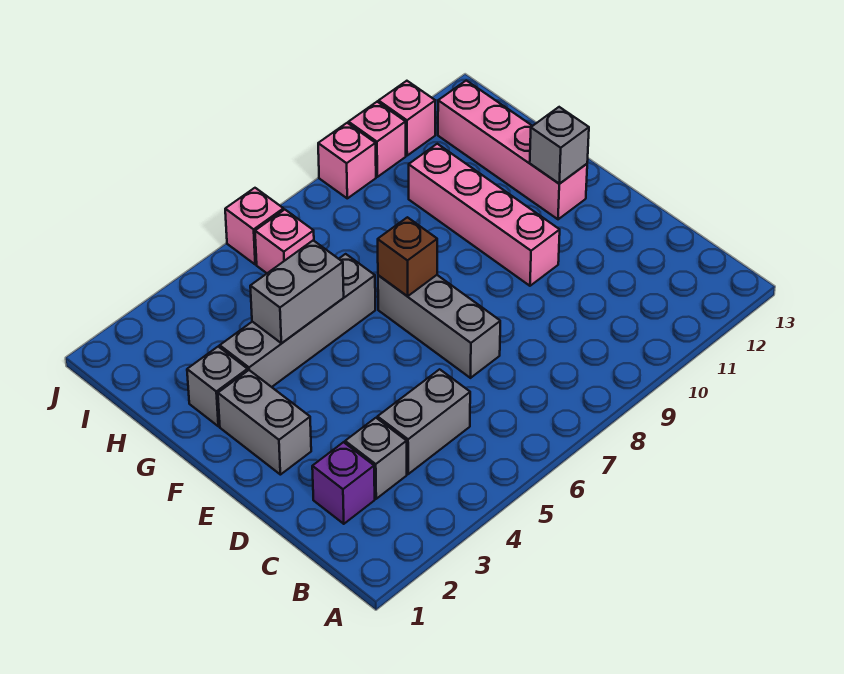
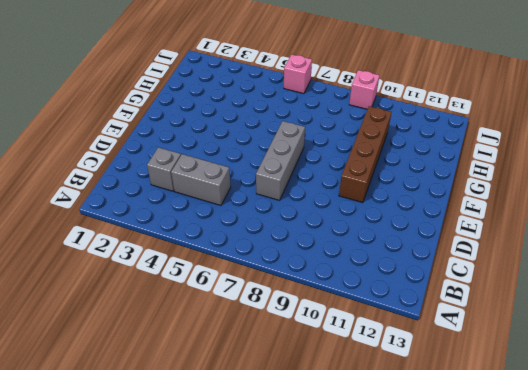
brown brick E10:H10 level 1 -> pink brick E10:H10 level 1
none -> purple brick C2 level 1
none -> grey brick E2:F2 level 1
none -> pink brick F12:I12 level 1

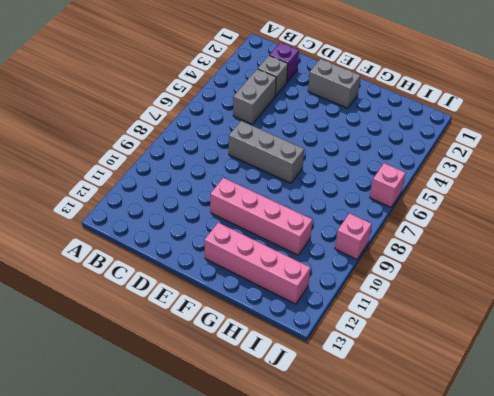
none -> grey brick G2 level 1
none -> grey brick G3:G6 level 1
none -> pink brick I6 level 1

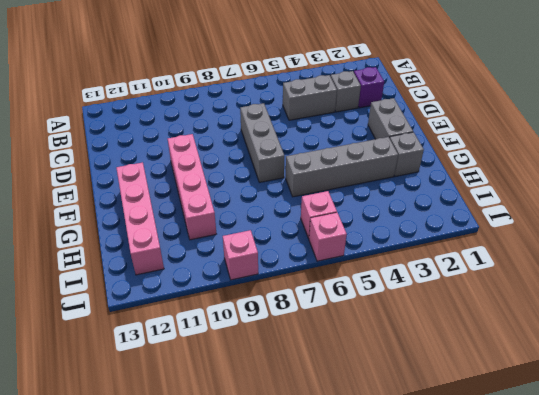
none -> pink brick J10 level 1
none -> pink brick J11 level 1
none -> brown brick F7 level 2

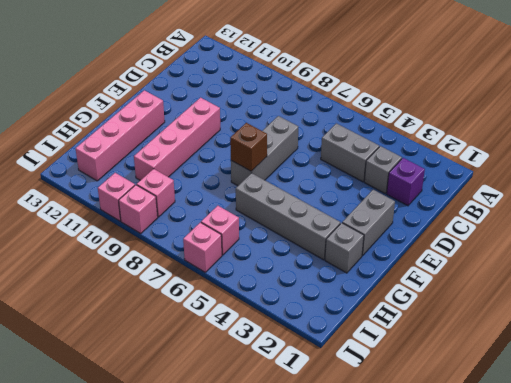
pink brick I9 level 1 -> pink brick J11 level 1
none -> grey brick F12 level 2
none -> grey brick G4:G5 level 2

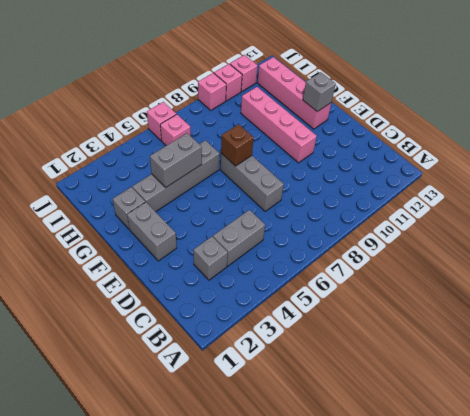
none -> purple brick C2 level 1

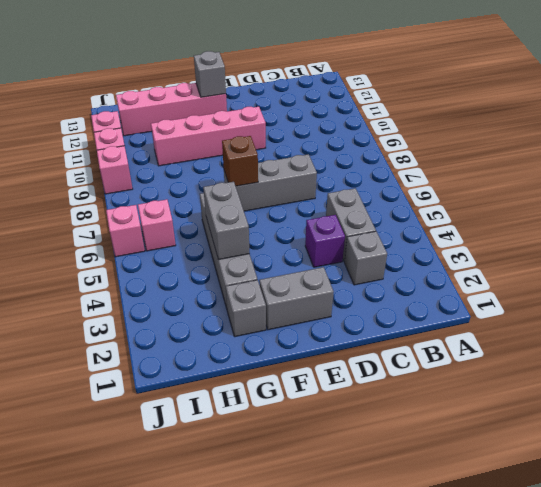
purple brick D4 level 1 -> purple brick C2 level 1

